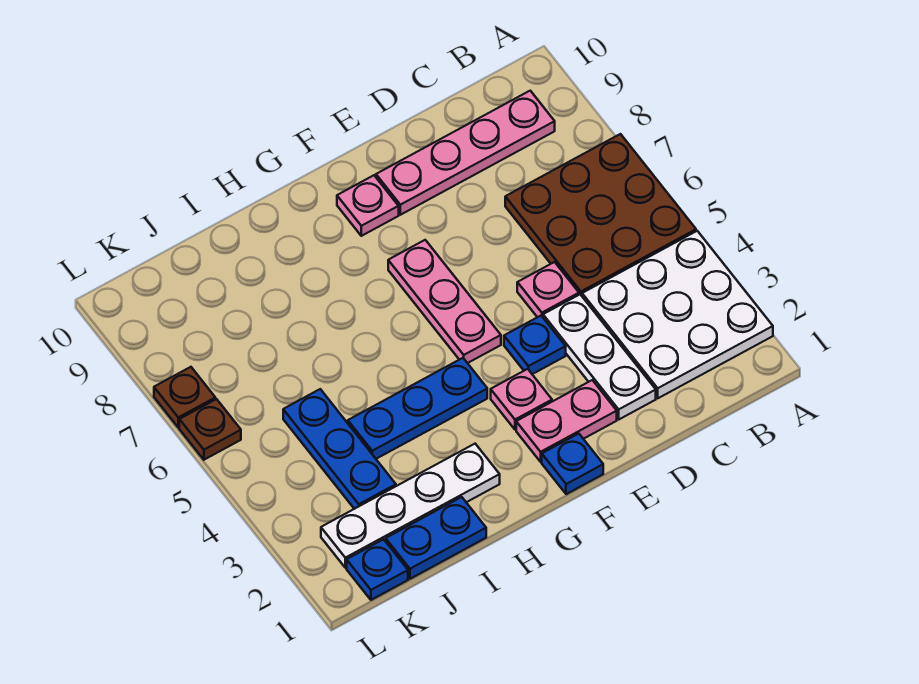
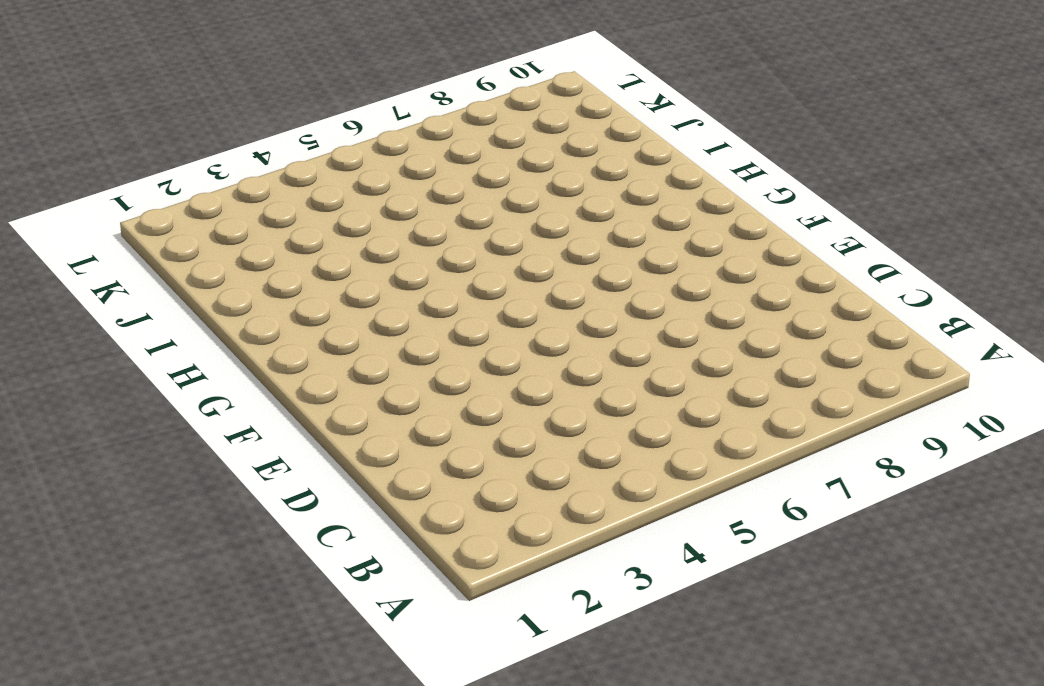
none -> white plate A2:C4 level 1
none -> brown plate A5:C7 level 1
none -> pink plate B9:E9 level 1

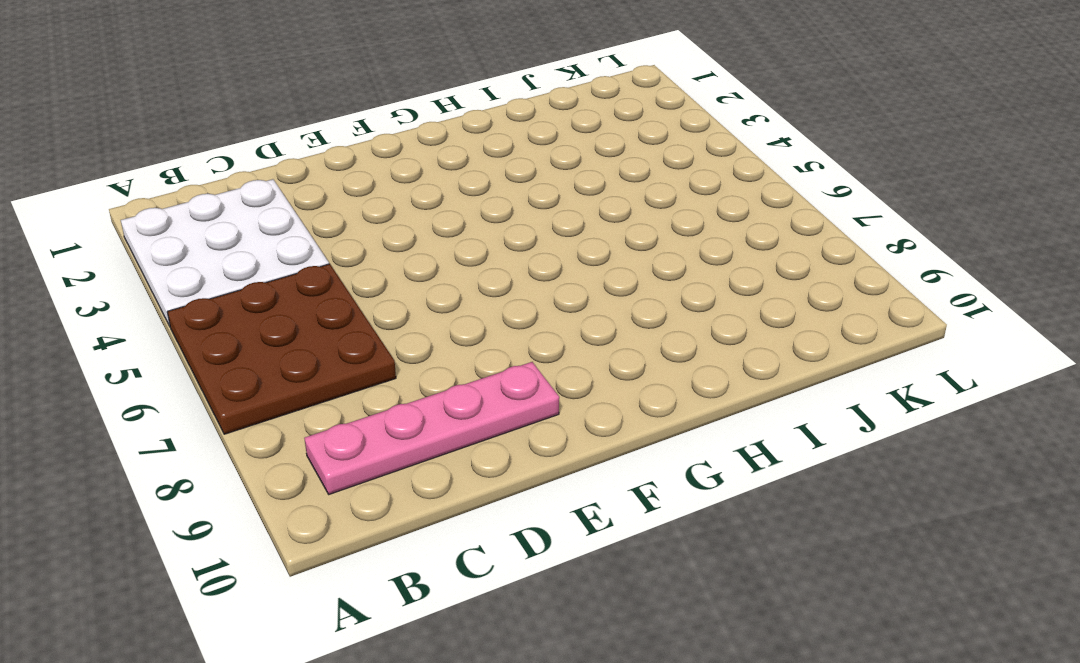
none -> white plate D2:D4 level 1
none -> pink plate D5 level 1
none -> pink plate E2:F2 level 1

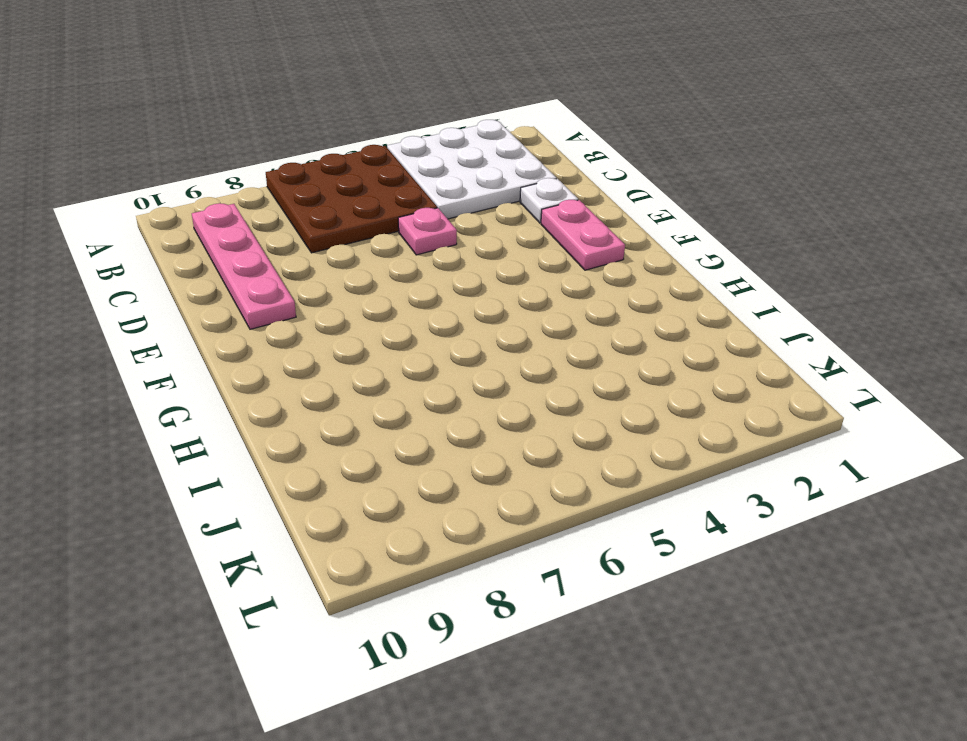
white plate D2 level 1 -> white plate D2:D4 level 1
none -> blue plate E4 level 1
none -> blue plate F1 level 1
none -> pink plate F3 level 1

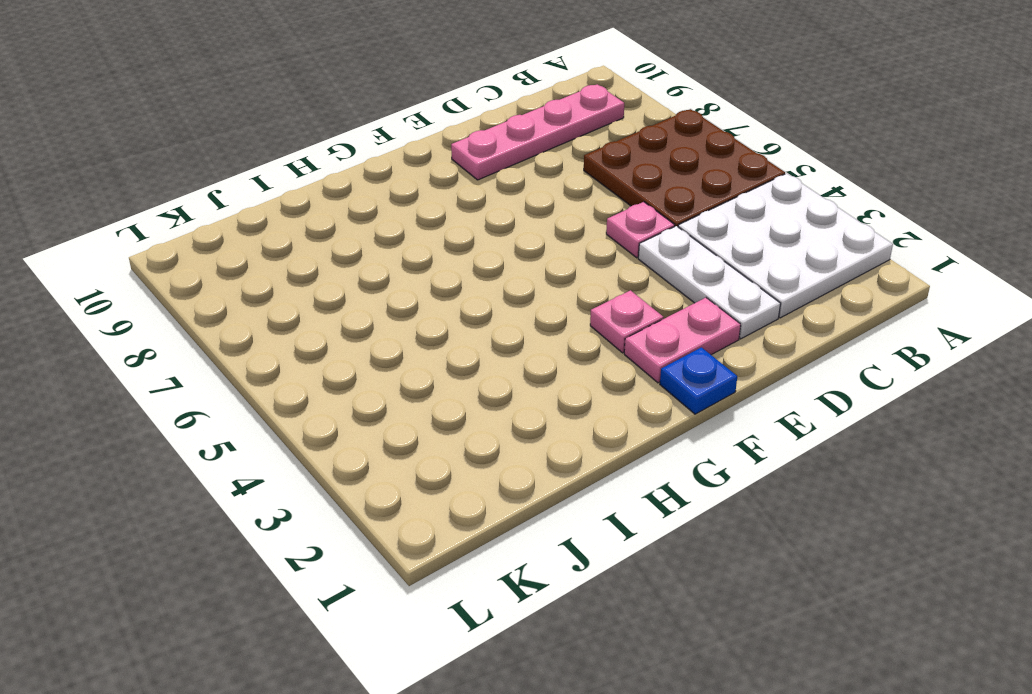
none -> blue plate E4 level 1
none -> pink plate F5:F7 level 1
none -> pink plate F9 level 1

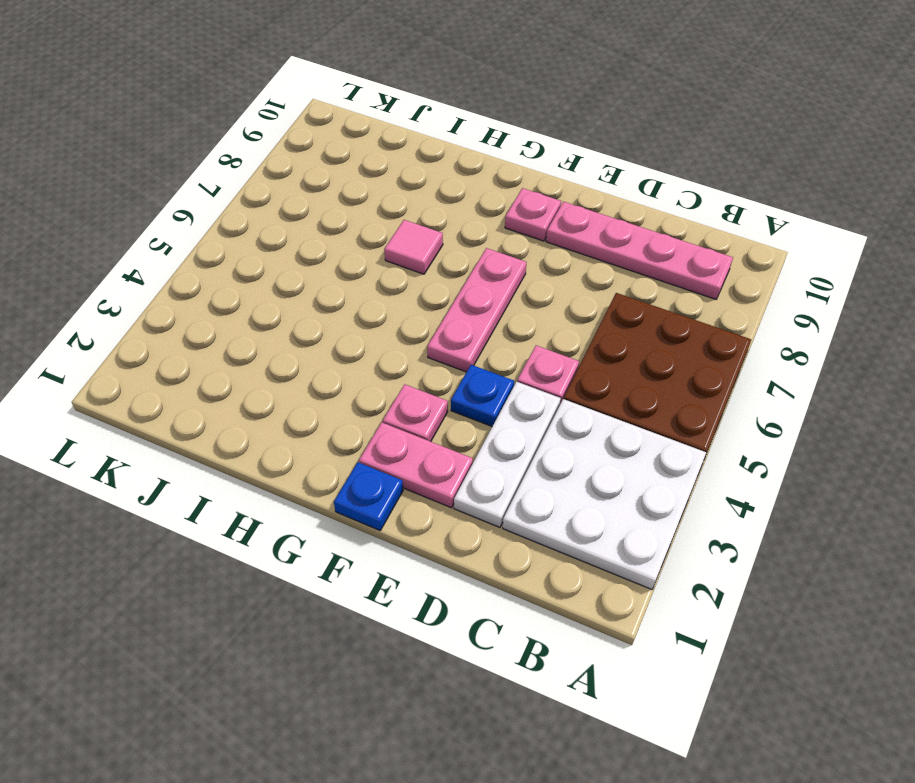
pink tile H7 level 1 -> none
none -> blue plate G4:I4 level 1
none -> white plate H2:K2 level 1
none -> blue plate I1:J1 level 1

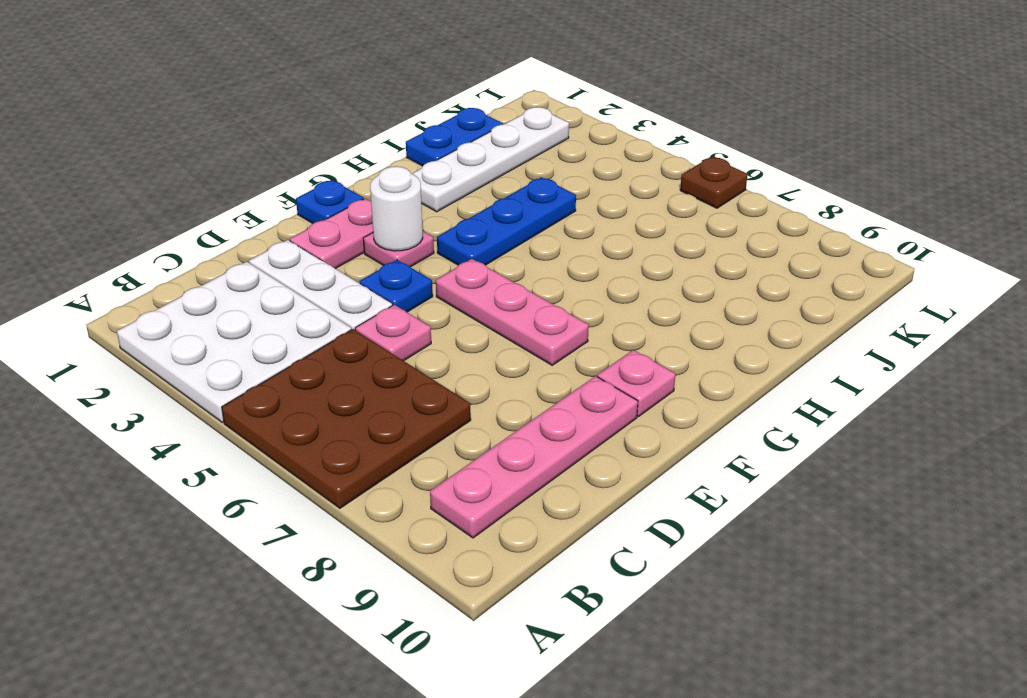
white round brick F3 level 2 -> none
none -> blue plate J3:J5 level 1
none -> blue plate K1 level 1
none -> brown plate L7 level 1

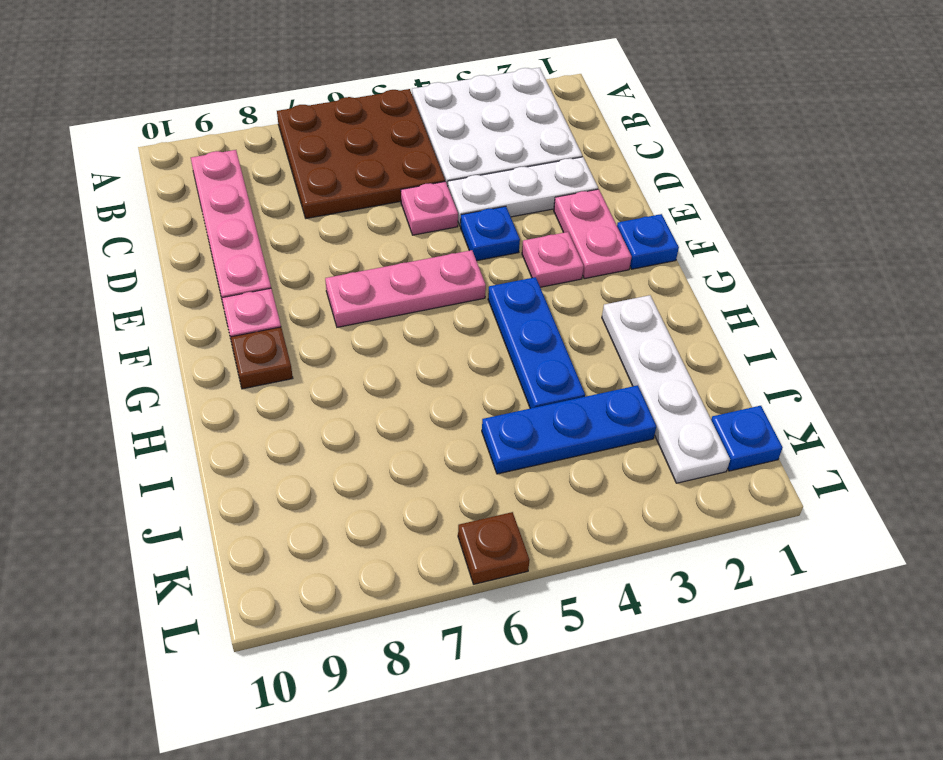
brown plate G9 level 1 -> brown plate L7 level 1
none -> blue plate I1:J1 level 1

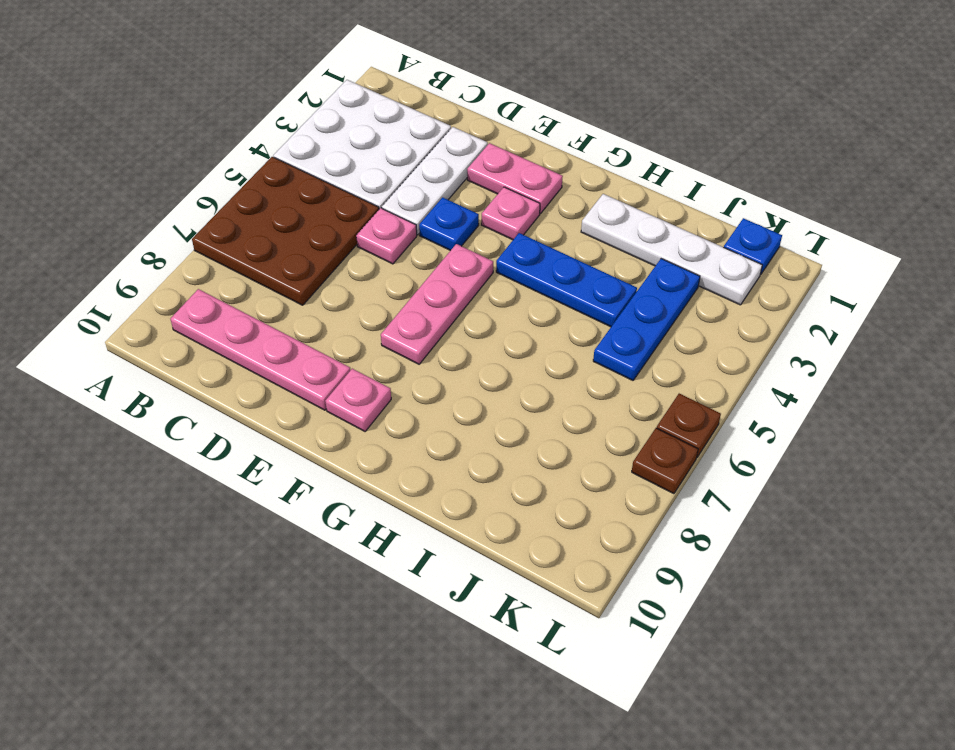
none -> blue plate F1 level 1
none -> blue plate I1:J1 level 1

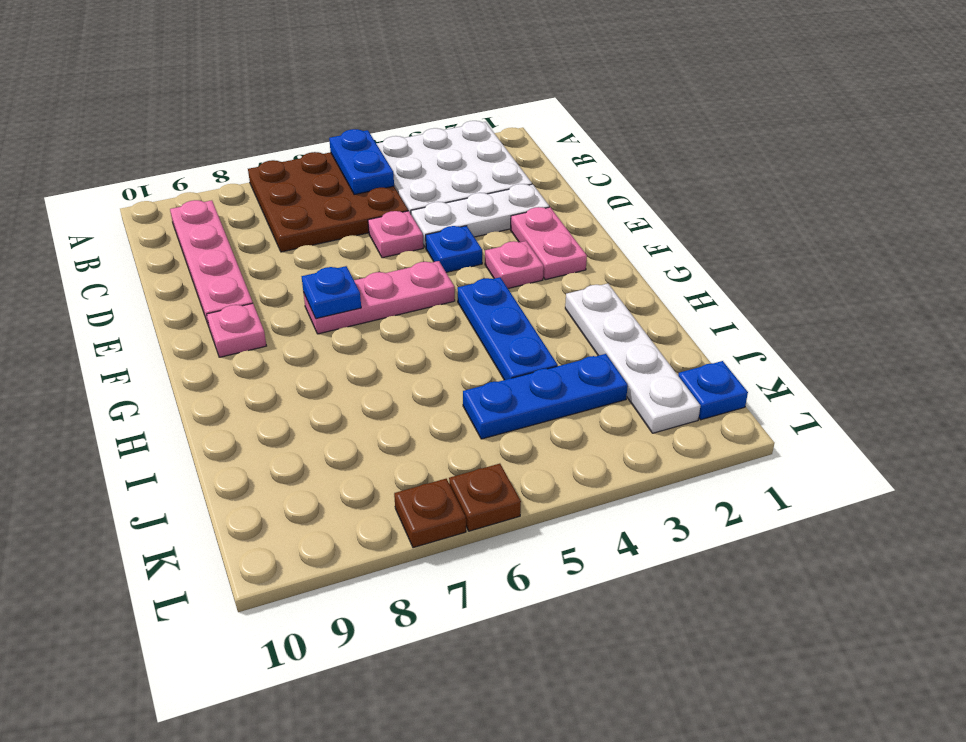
blue plate A5:B5 level 2 -> blue plate I1:J1 level 1
blue plate F7 level 2 -> blue plate F1 level 1

